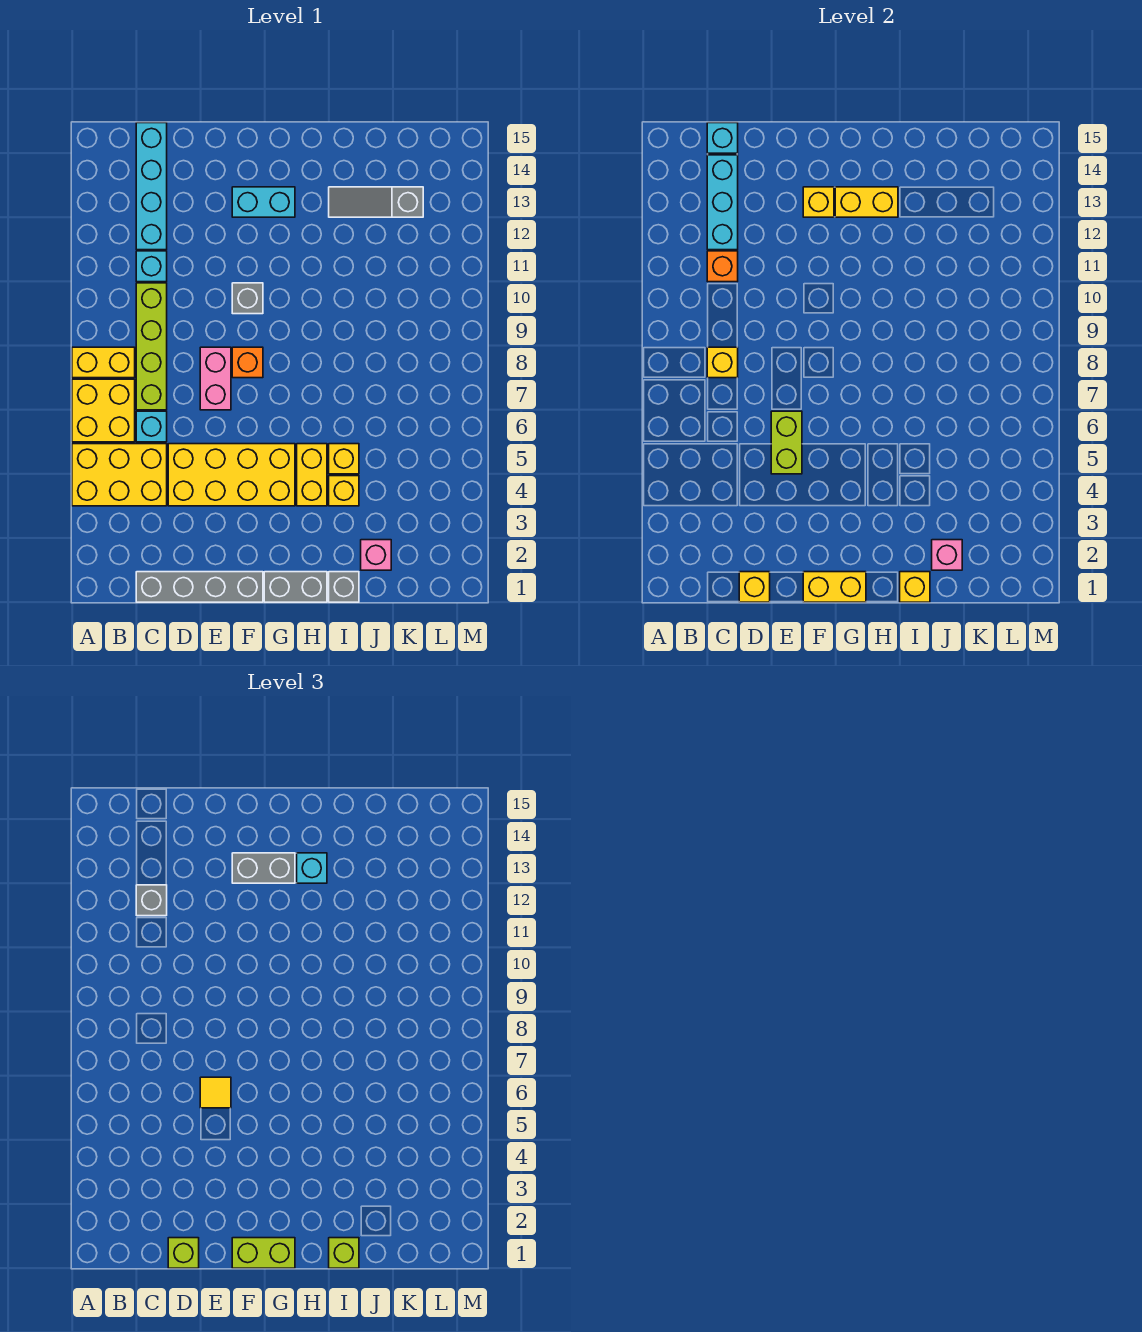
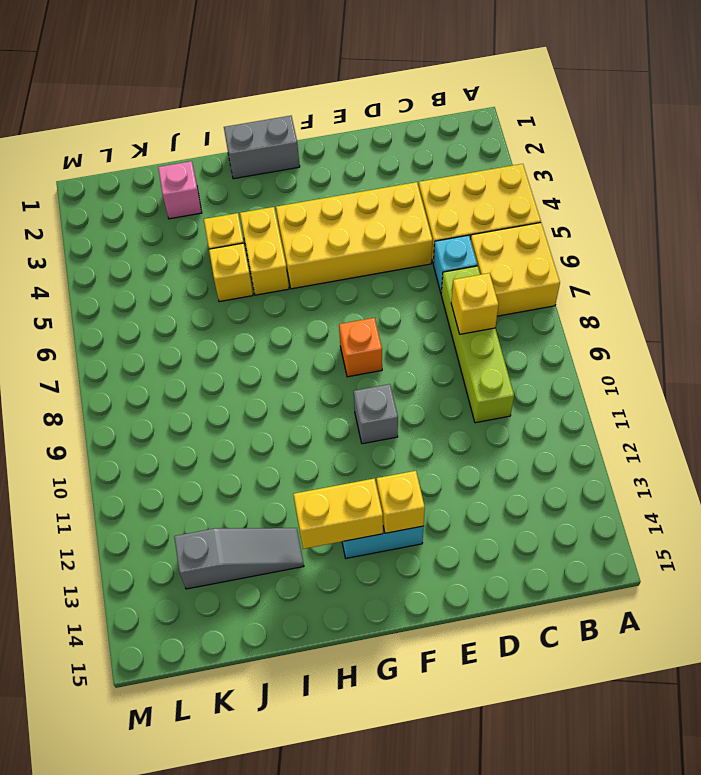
none -> yellow brick A8:B8 level 1
none -> grey brick C1:F1 level 1
none -> cyan brick C11 level 1
none -> cyan brick C12:C15 level 1

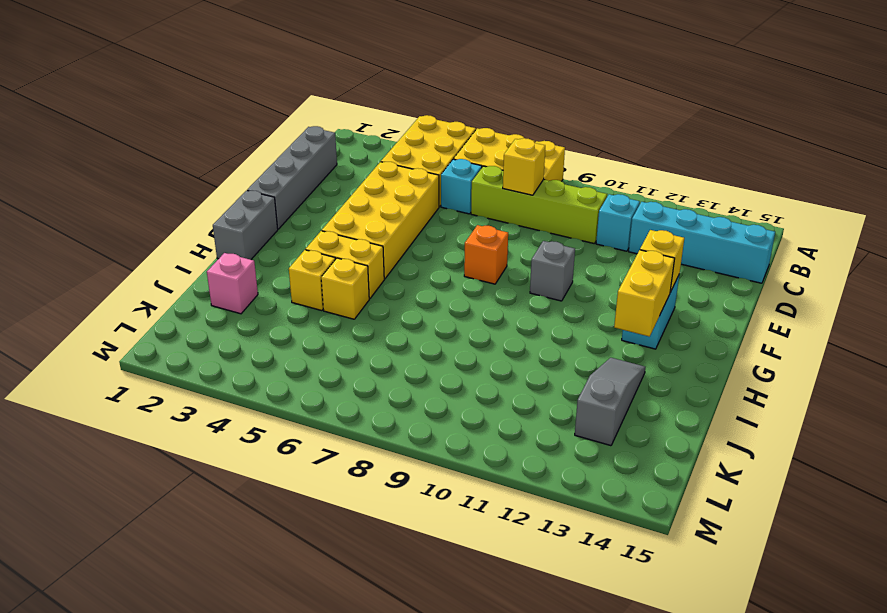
none -> pink brick E7:E8 level 1
none -> grey brick I1 level 1
none -> orange brick C11 level 2
none -> cyan brick C12:C14 level 2

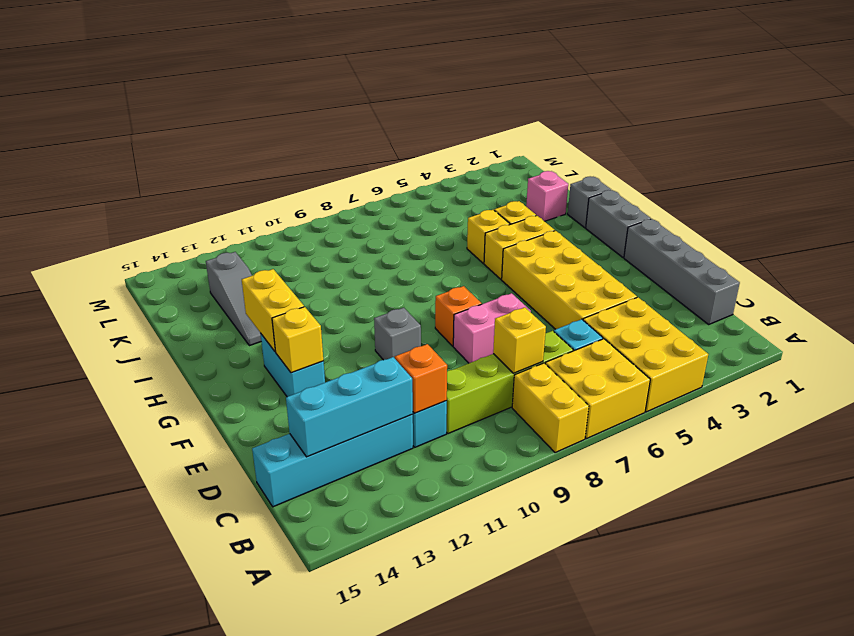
none -> cyan brick C15 level 2
none -> yellow brick D1 level 2
none -> lime brick E5:E6 level 2
none -> yellow brick F1:G1 level 2

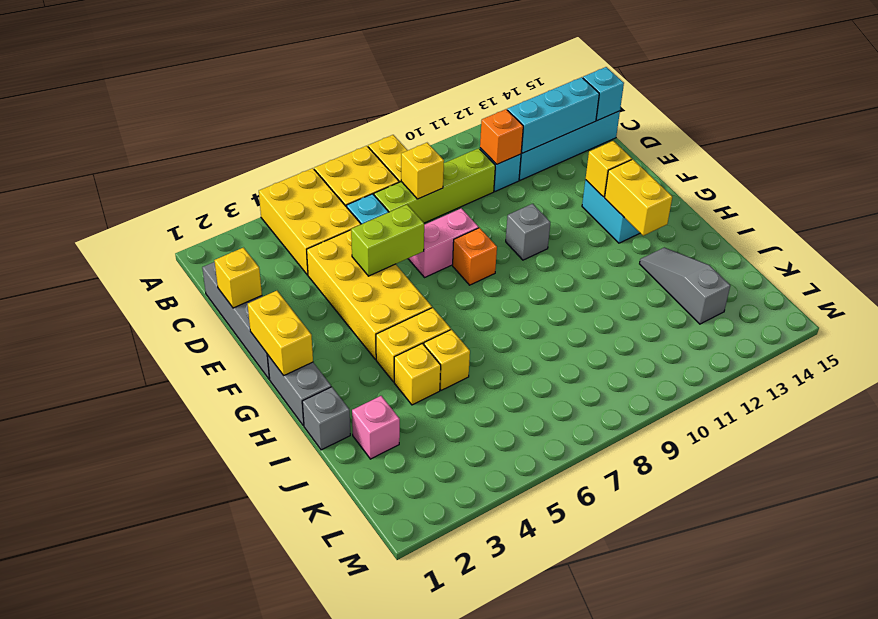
none -> yellow brick I1 level 2
none -> pink brick J2 level 2
none -> grey brick C12 level 3
none -> lime brick D1 level 3

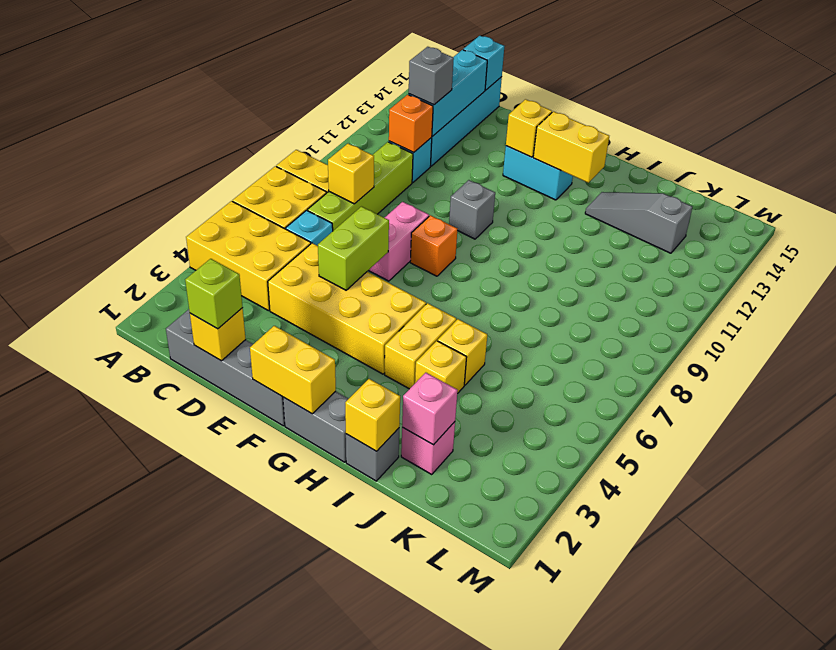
none -> yellow tile E6 level 3
none -> lime brick F1:G1 level 3
none -> grey brick F13:G13 level 3
none -> cyan brick H13 level 3

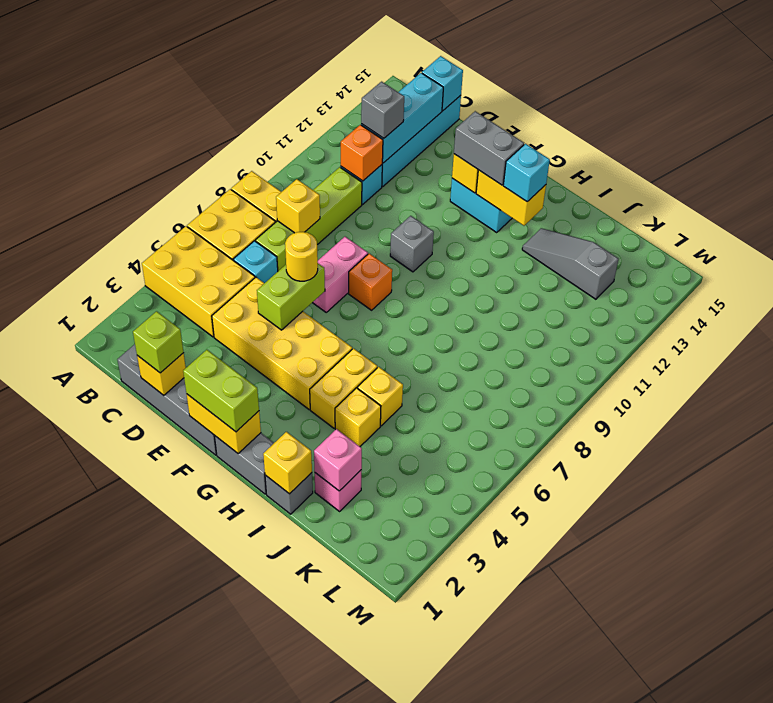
yellow round brick E6 level 3 -> yellow tile E6 level 3
none -> lime brick I1 level 3

